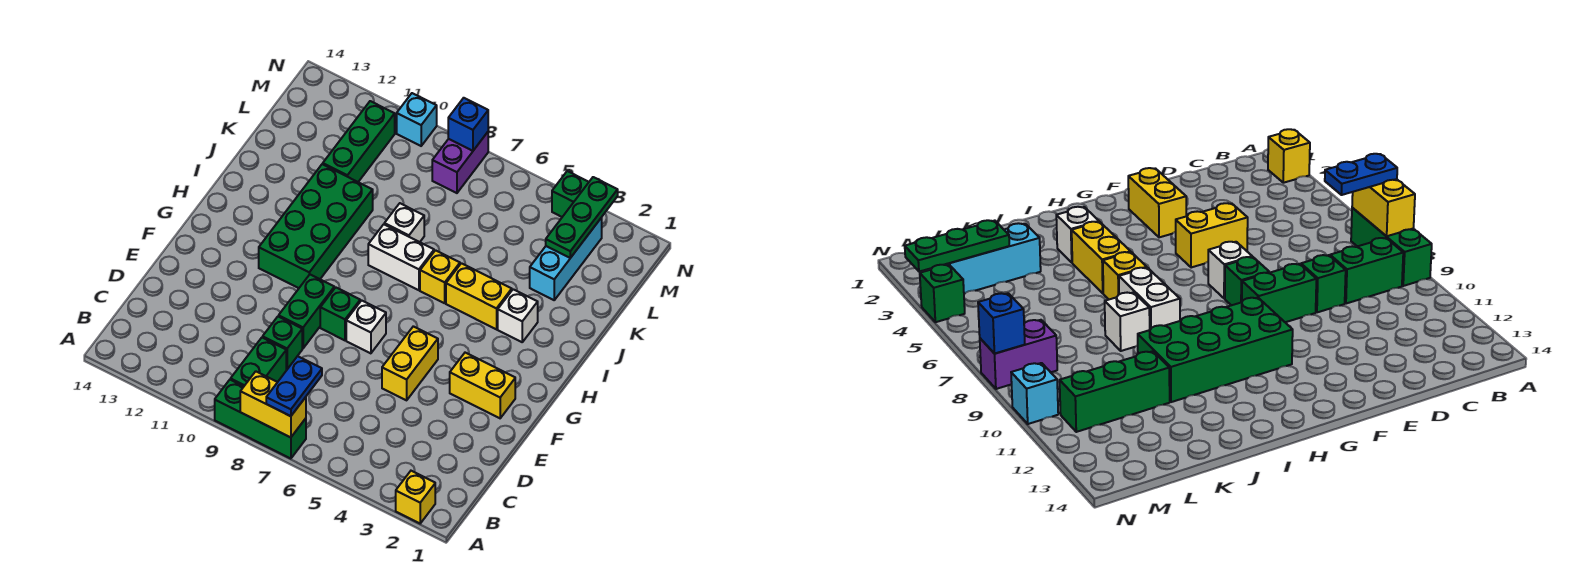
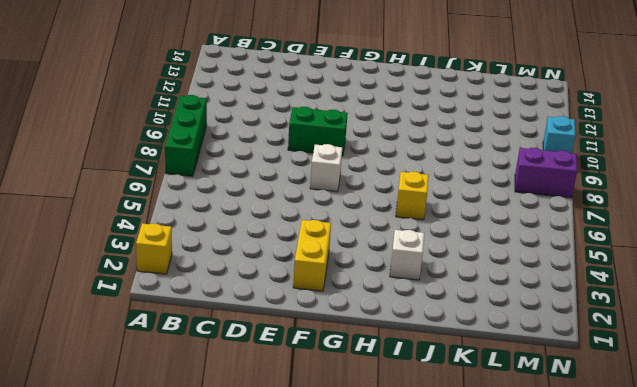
none -> green brick B9:C9 level 1
none -> green brick D9 level 1
none -> yellow brick E5:F5 level 1

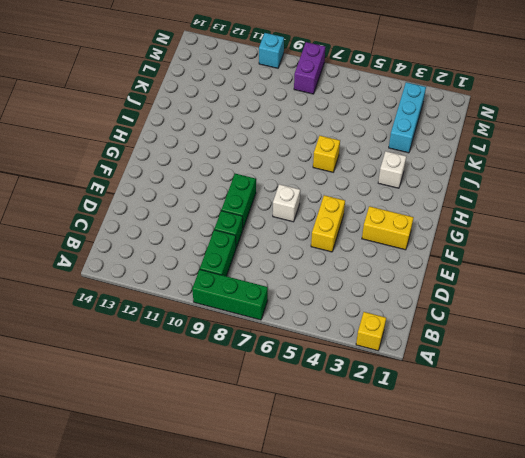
none -> green brick F8 level 1
none -> green brick G10:J11 level 1
none -> yellow brick I4:I5 level 1

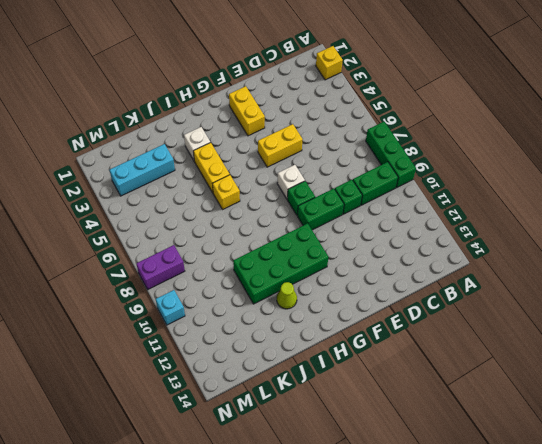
lime cone I12 level 1 -> none
none -> white brick I7:I8 level 1
none -> white brick J8 level 1
none -> green brick K11:M11 level 1

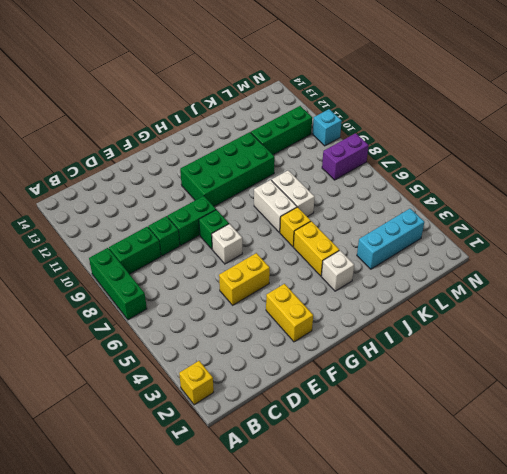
white brick J7:J8 level 1 -> white brick J8 level 1
none -> green brick N4 level 1
none -> yellow brick A7:A8 level 2
none -> green plate L3:N3 level 2

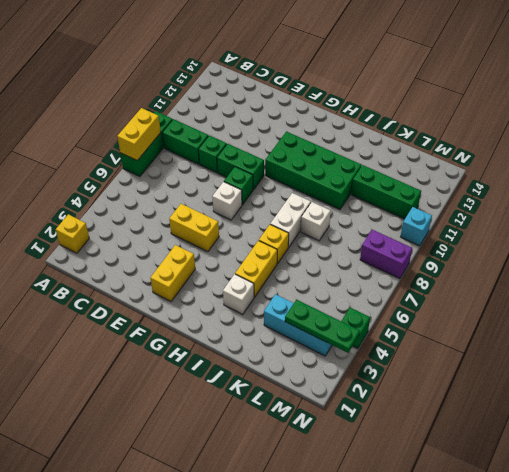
none -> blue brick N8 level 2
none -> blue plate A7:B7 level 3

